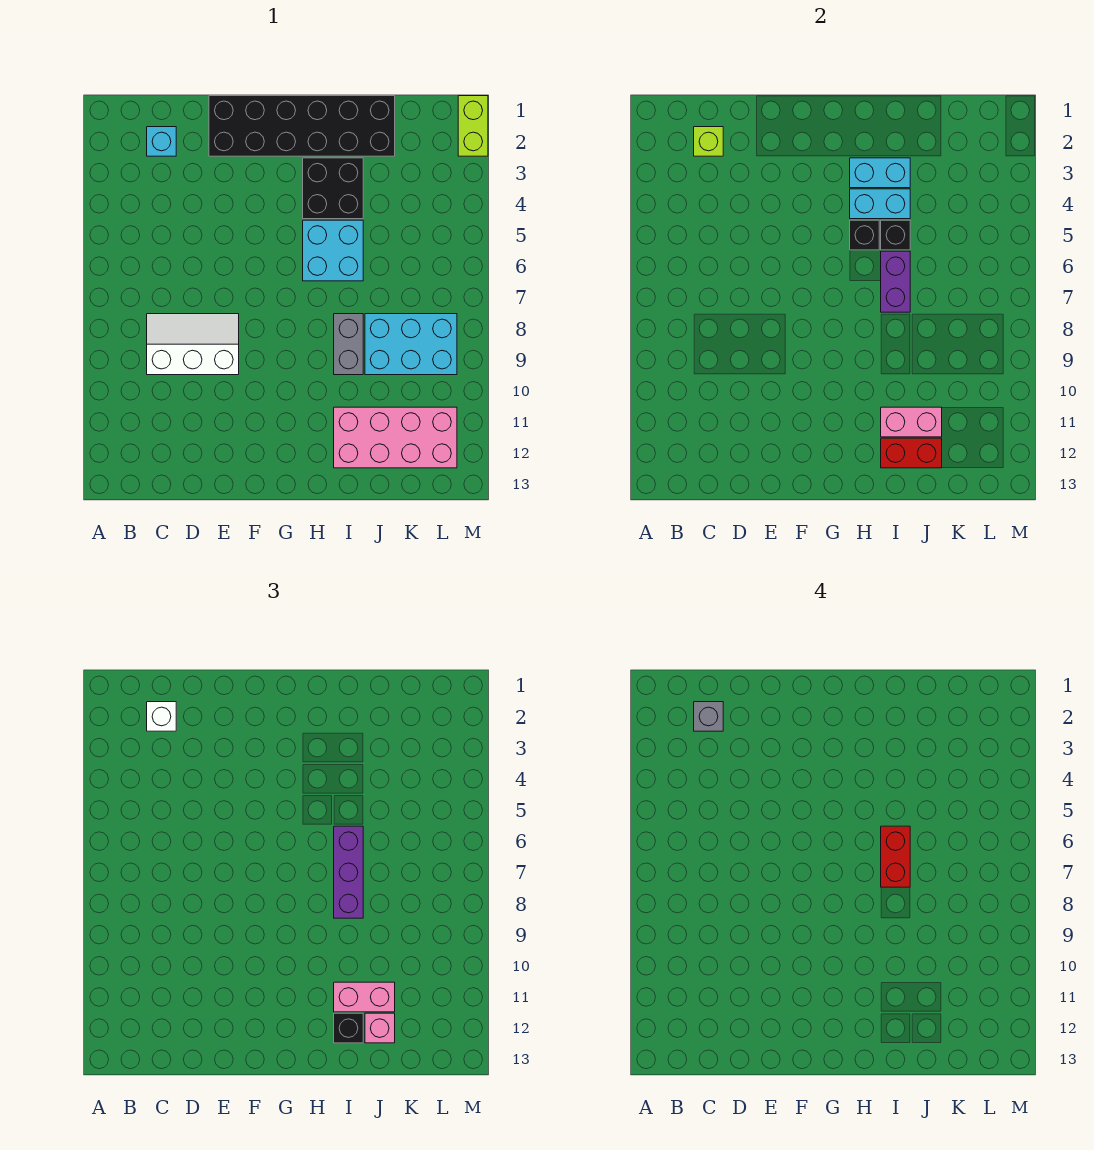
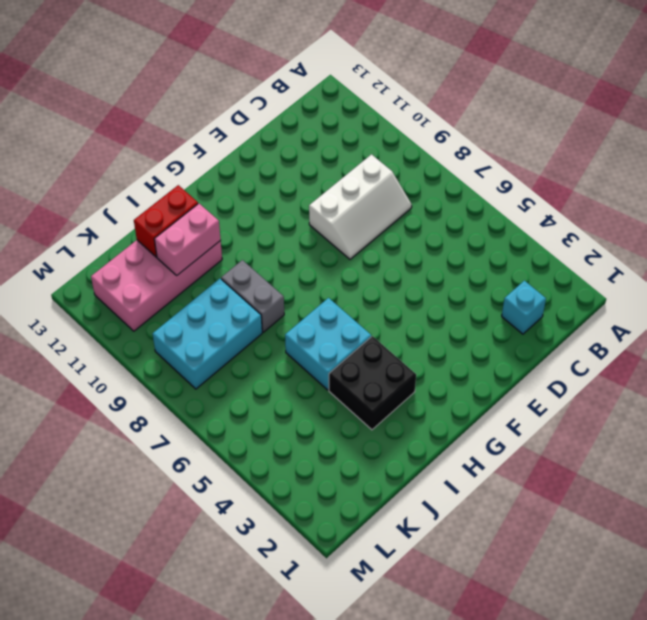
none -> black brick E1:J2 level 1
none -> lime brick M1:M2 level 1
none -> lime brick C2 level 2

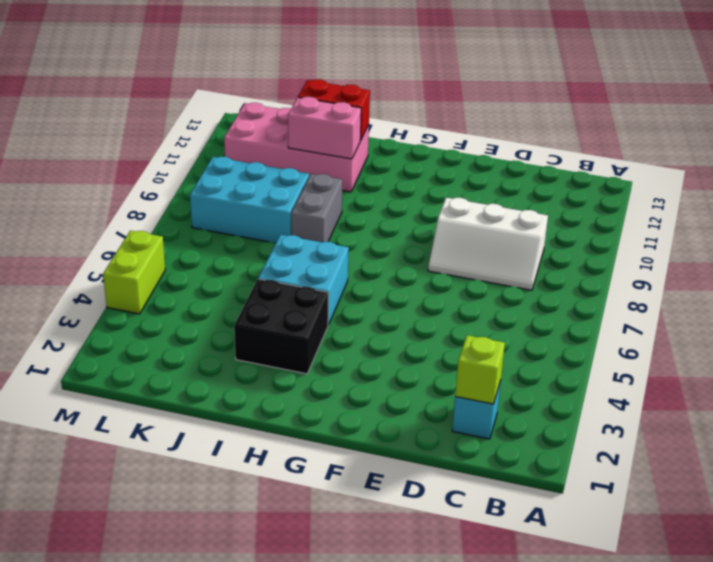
lime brick M4:M5 level 1 -> lime brick M1:M2 level 1
none -> black brick E1:J2 level 1
none -> cyan brick H3:I3 level 2
none -> cyan brick H4:I4 level 2

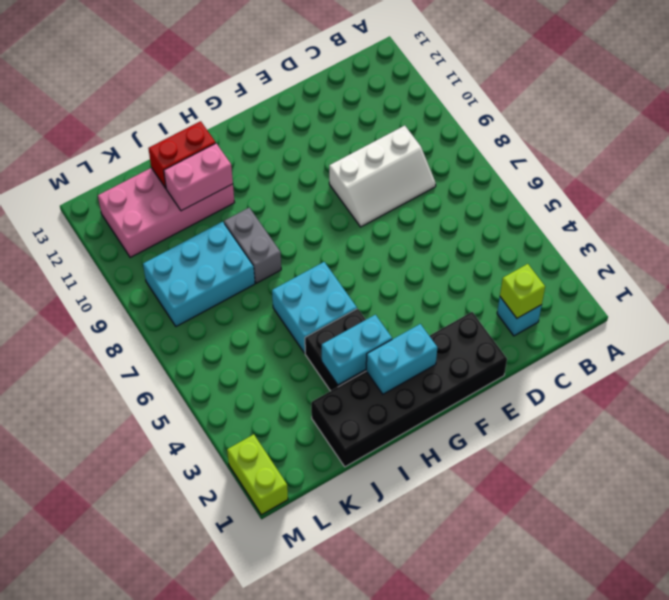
cyan brick G2:H2 level 2 -> cyan brick H4:I4 level 2
none -> black brick H5 level 2
none -> black brick I5 level 2
none -> purple brick I6:I7 level 2

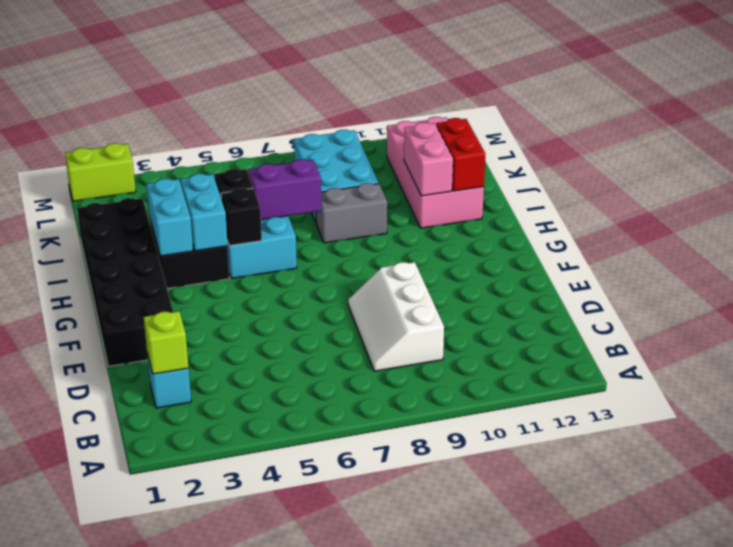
none -> white brick C2 level 3
none -> purple brick I6:I8 level 3
none -> pink brick I11:J11 level 3

